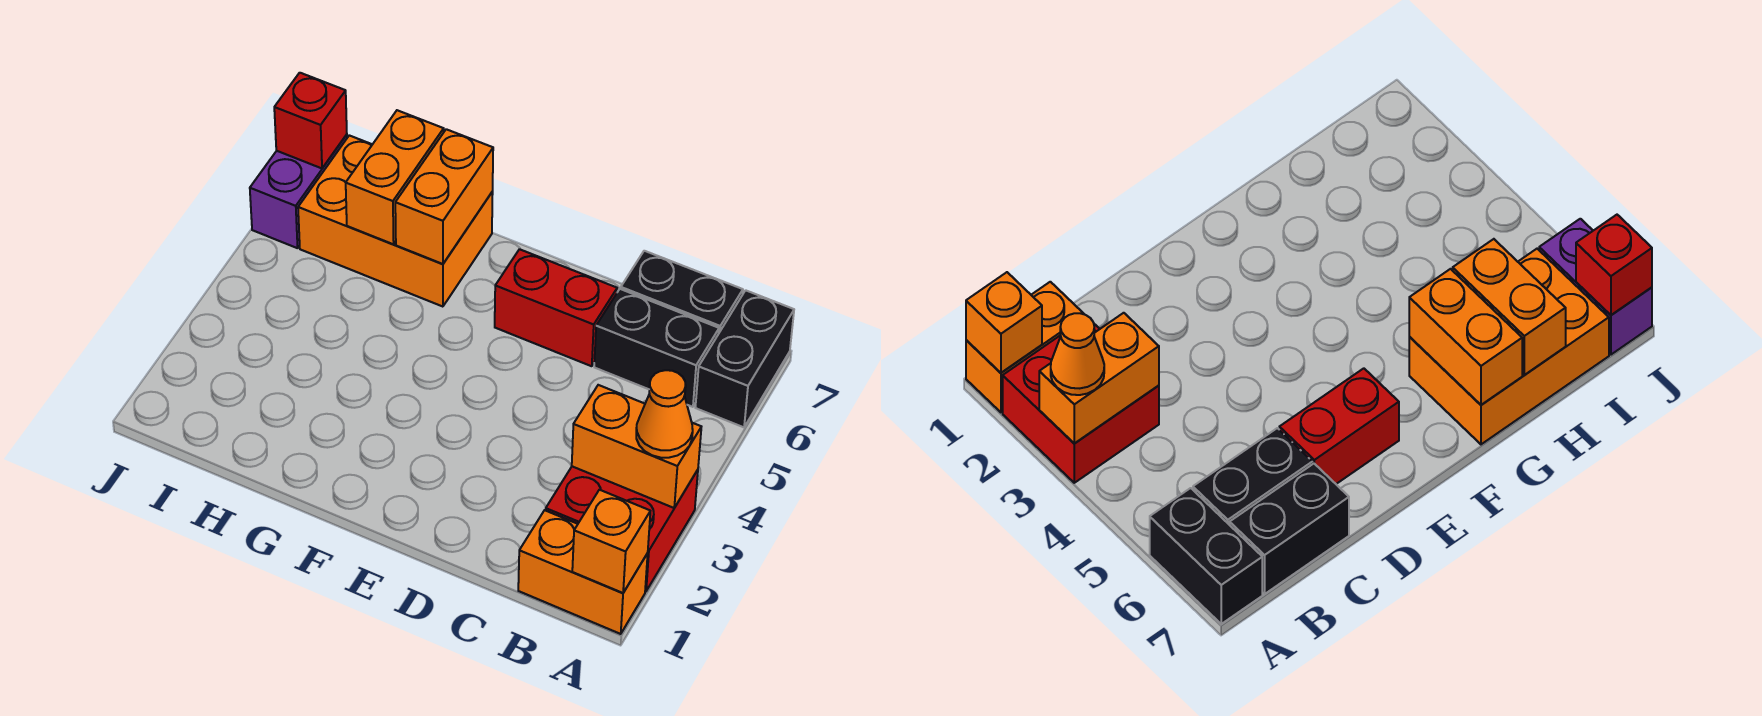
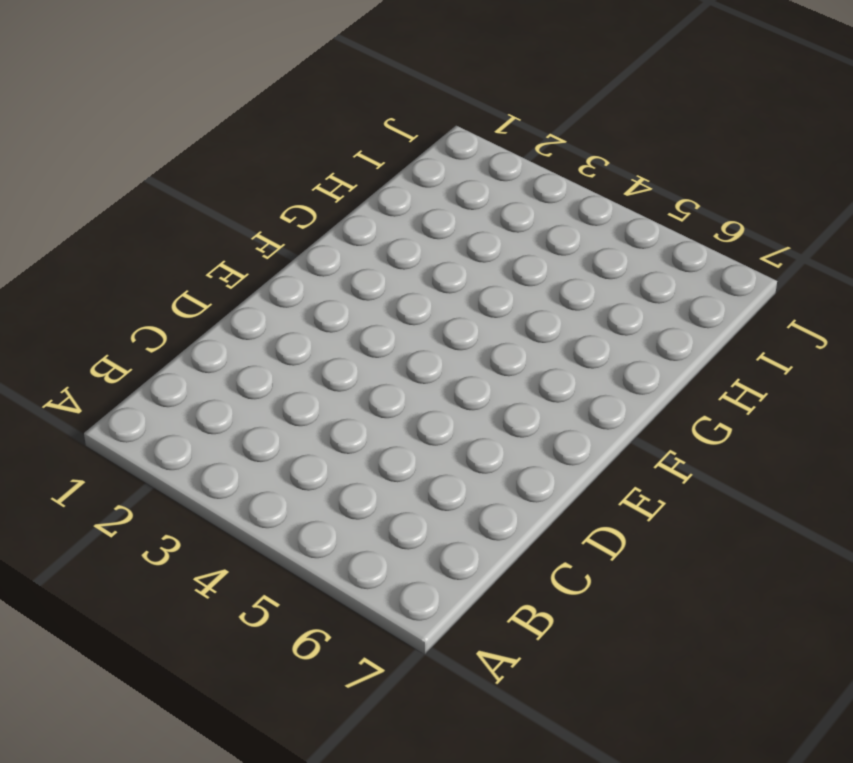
none -> orange brick A1:B1 level 1
none -> red brick A2:B3 level 1
none -> black brick A6:A7 level 1

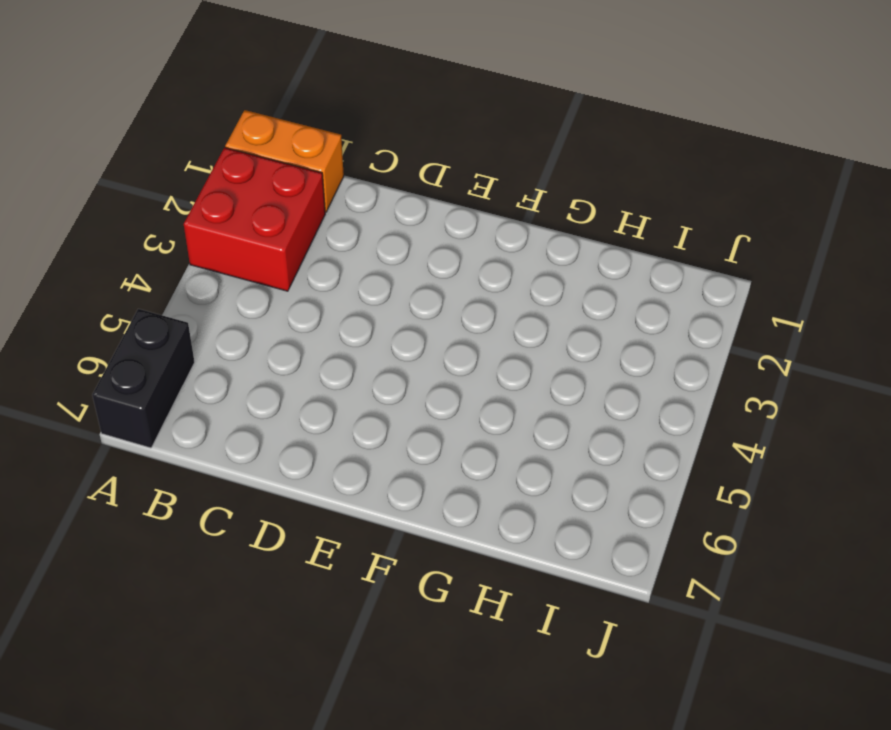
none -> black brick B6:C6 level 1
none -> black brick B7:C7 level 1
none -> red brick D6:E6 level 1

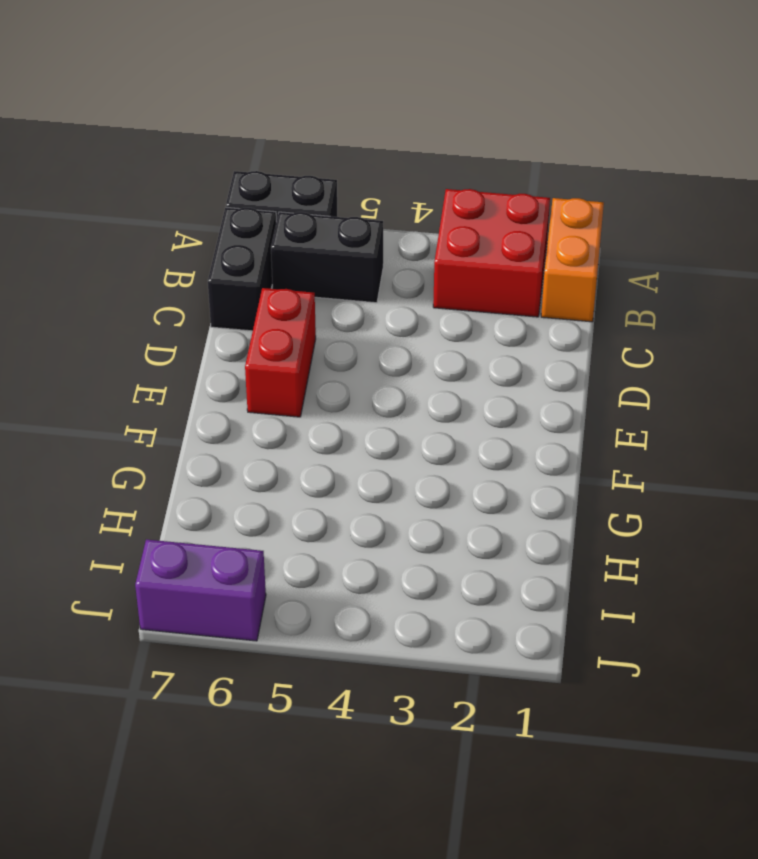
black brick B5:B6 level 1 -> black brick B6:C6 level 1
none -> orange brick G6:I7 level 1
none -> orange brick A1 level 2
none -> orange brick A3:B3 level 2

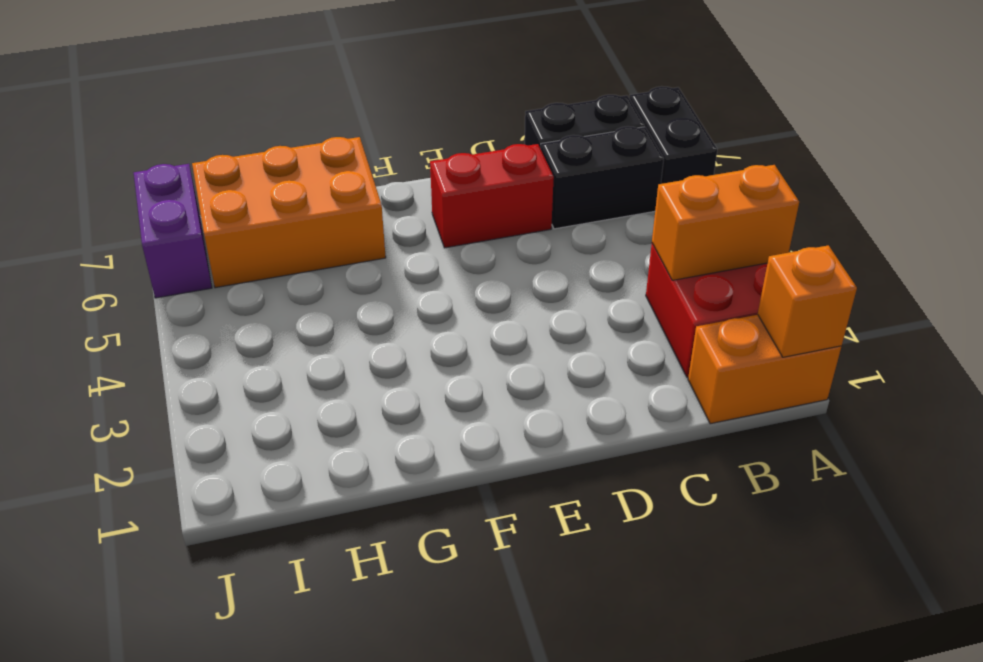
none -> orange brick G6:G7 level 2
none -> orange brick H6:H7 level 2
none -> red brick J7 level 2

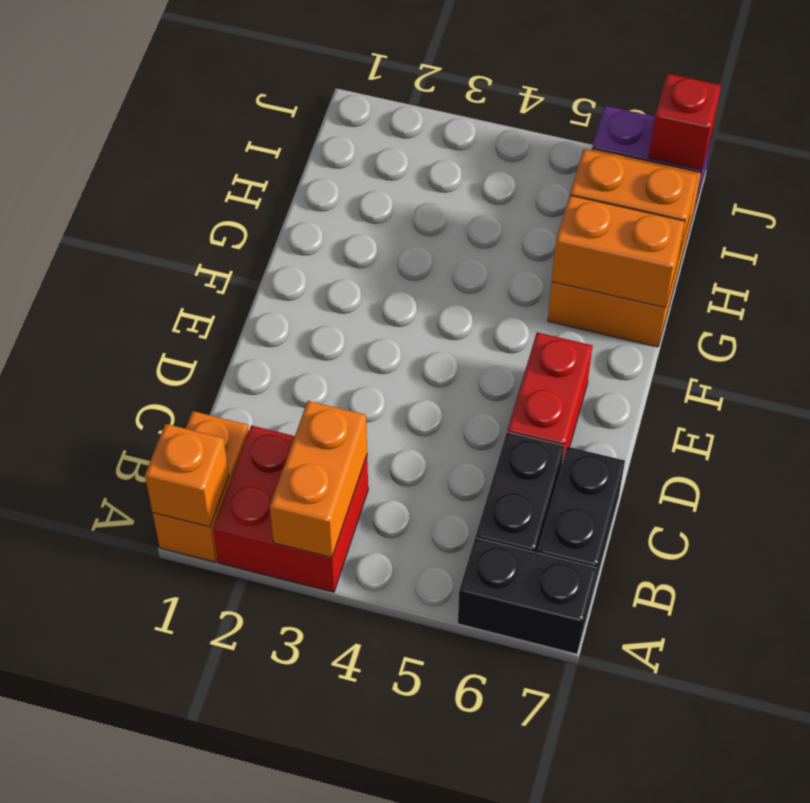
none -> orange cone A3 level 3

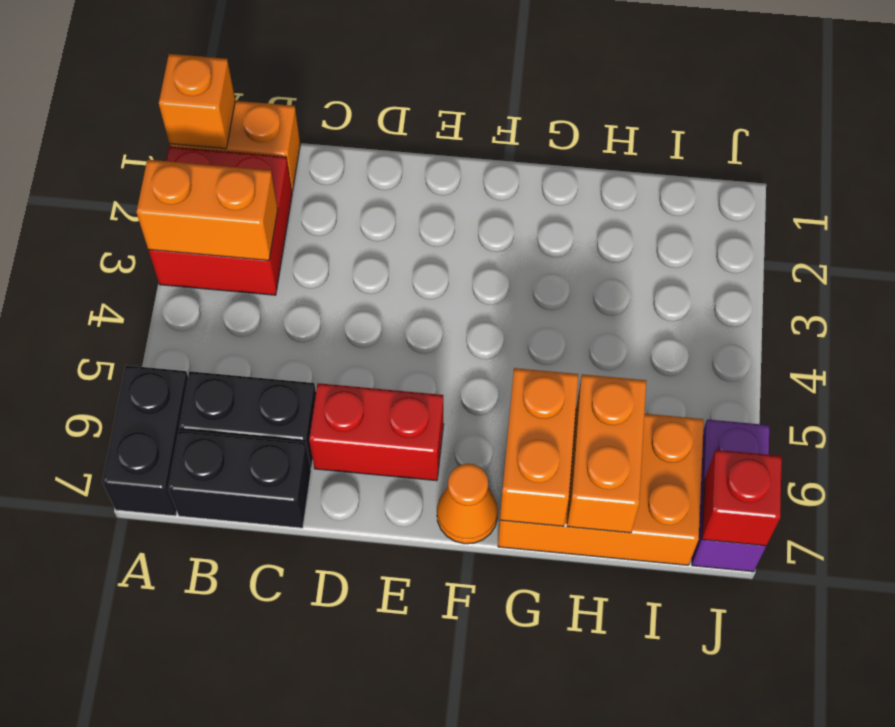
orange cone F7 level 1 -> orange cone A3 level 3

